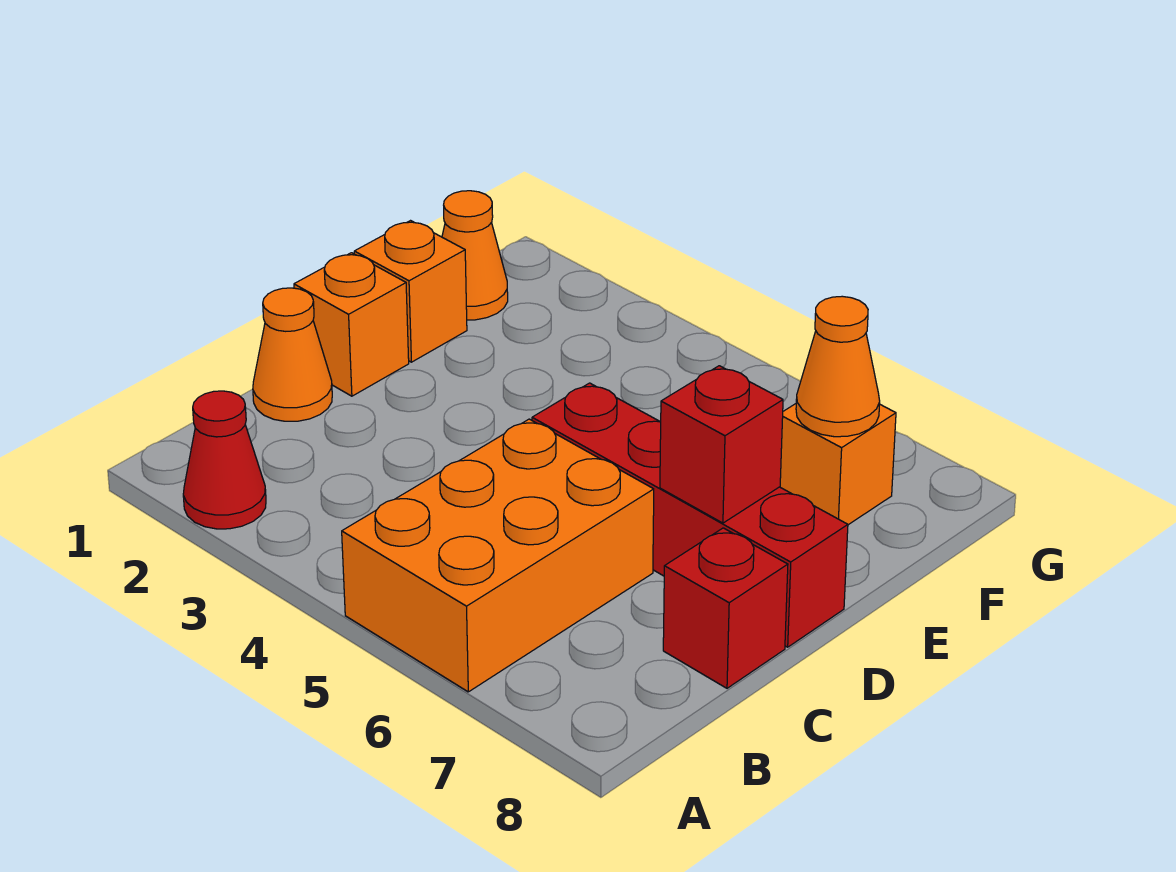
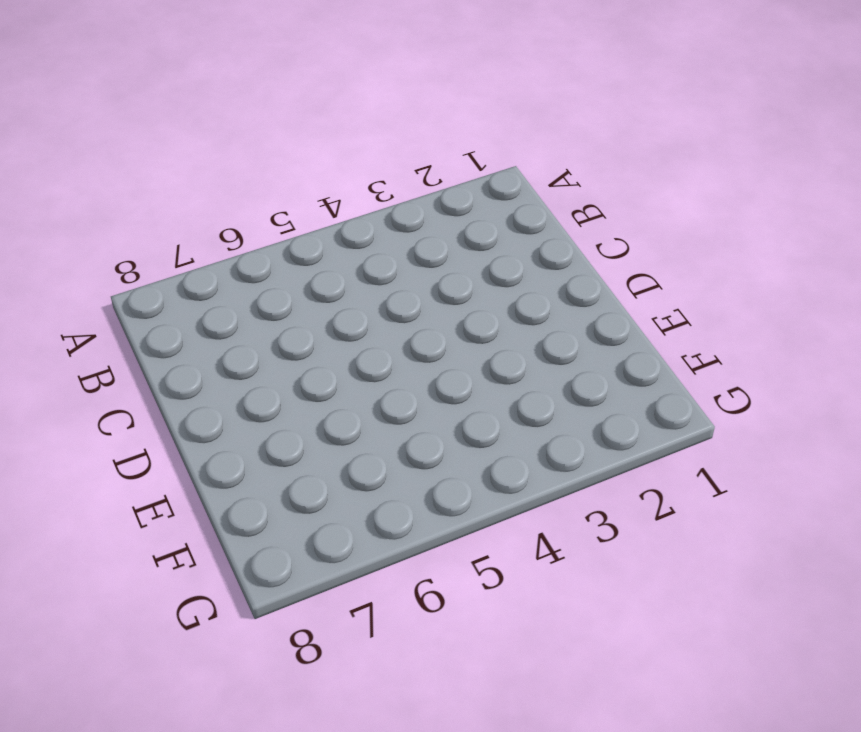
none -> red cone A2 level 1
none -> orange brick A5:C6 level 1

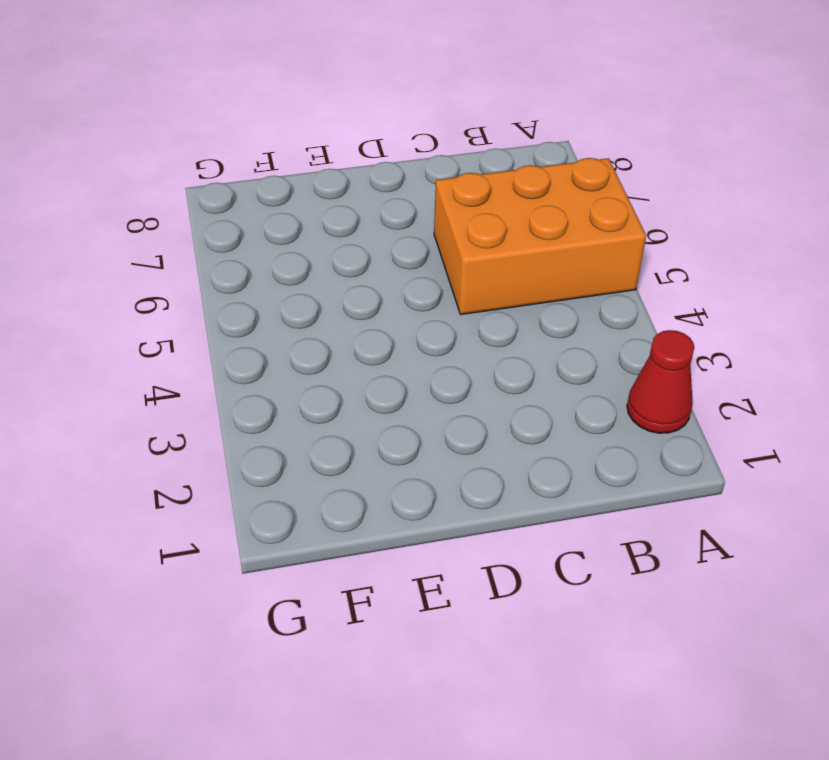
none -> orange cone C1 level 1
none -> red brick C8 level 1

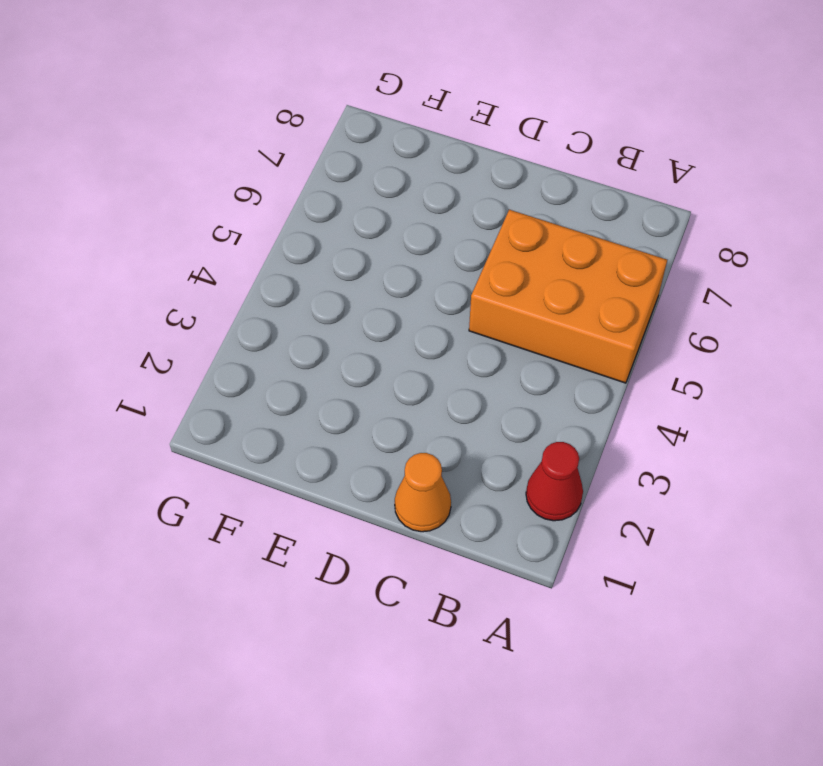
none -> red brick C8 level 1
none -> orange brick D1 level 1

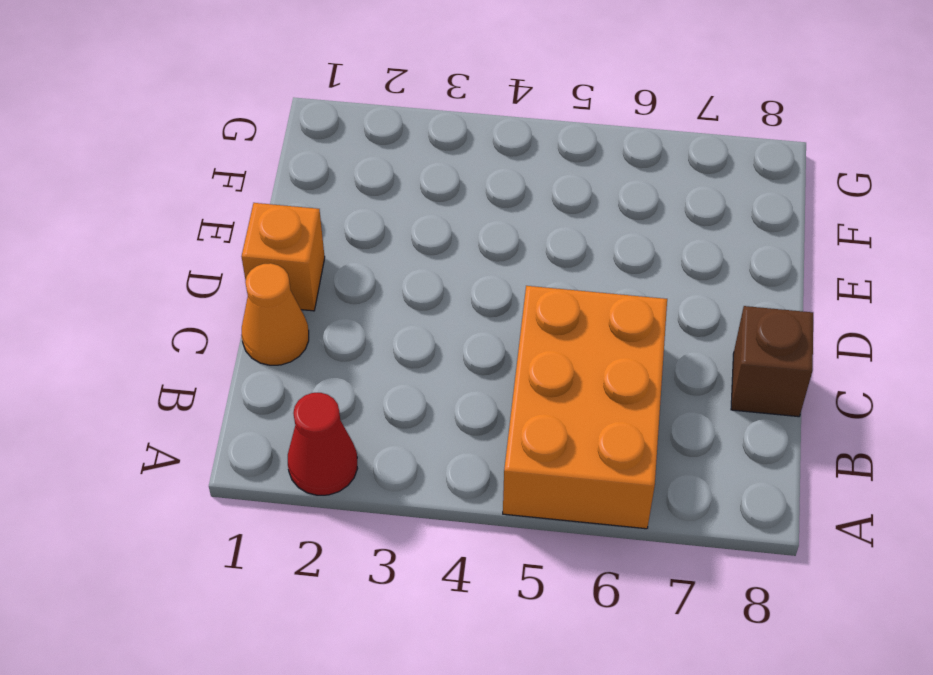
brown brick C8 level 1 -> red brick C8 level 1
none -> red brick D5:D8 level 1
none -> orange brick E1 level 1

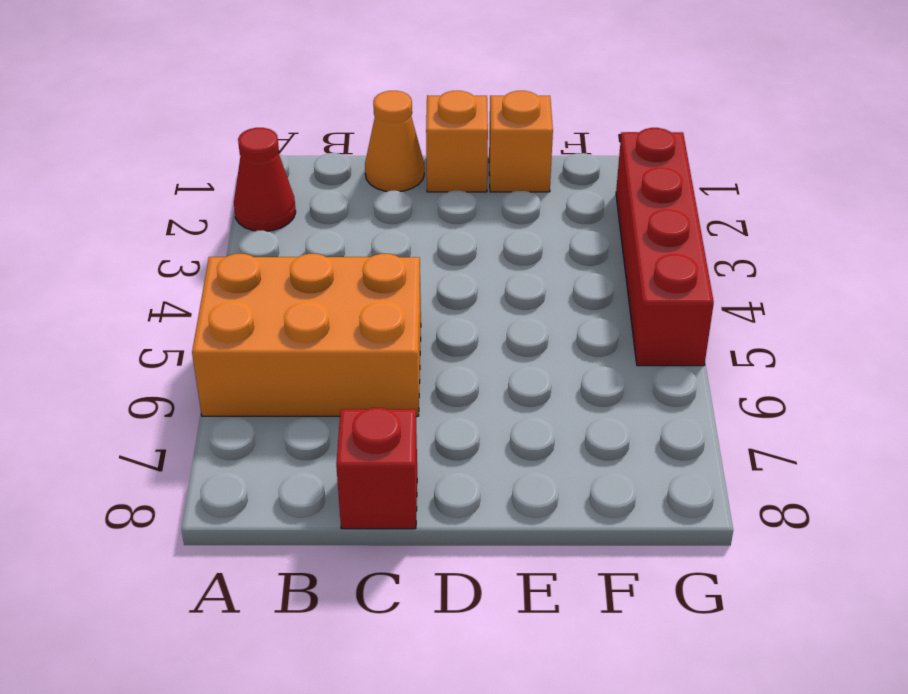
red brick G2:G5 level 1 -> red brick D5:D8 level 1
none -> orange cone F1 level 1
none -> orange brick F7 level 1

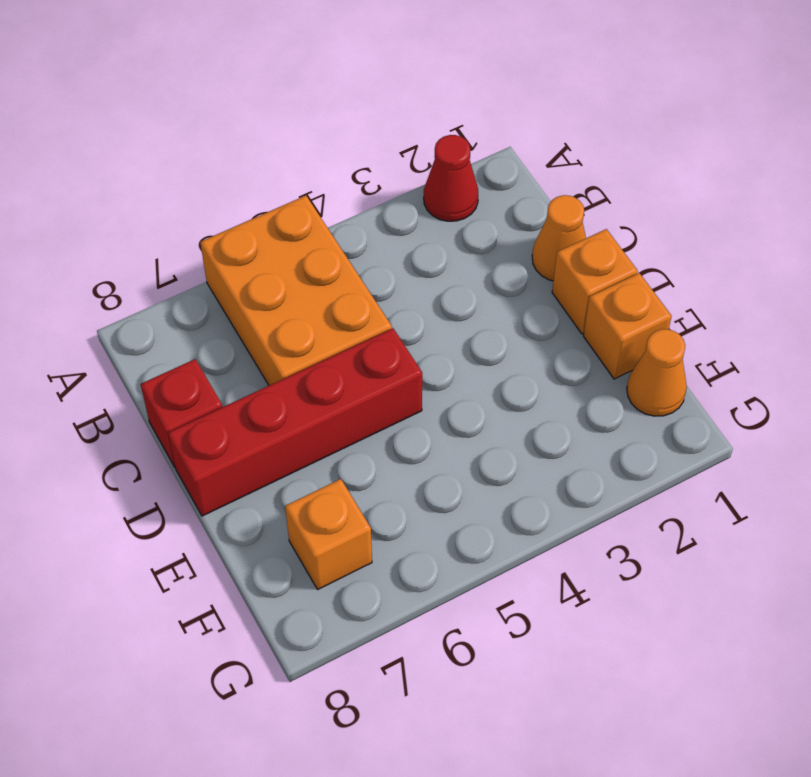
none -> red brick D7 level 2
none -> orange cone F7 level 2

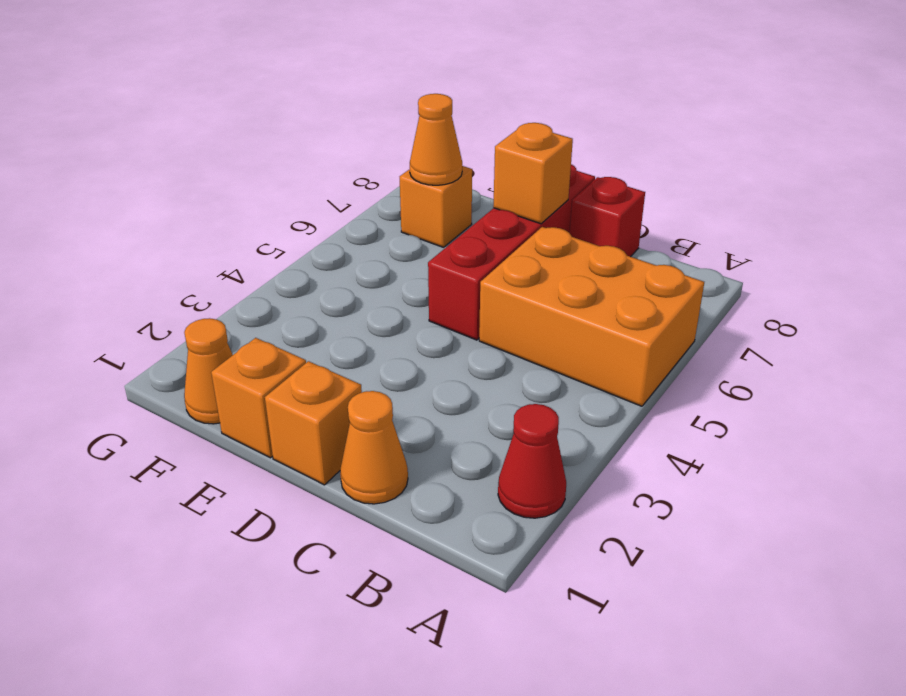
orange brick D7 level 2 -> red brick D7 level 2

